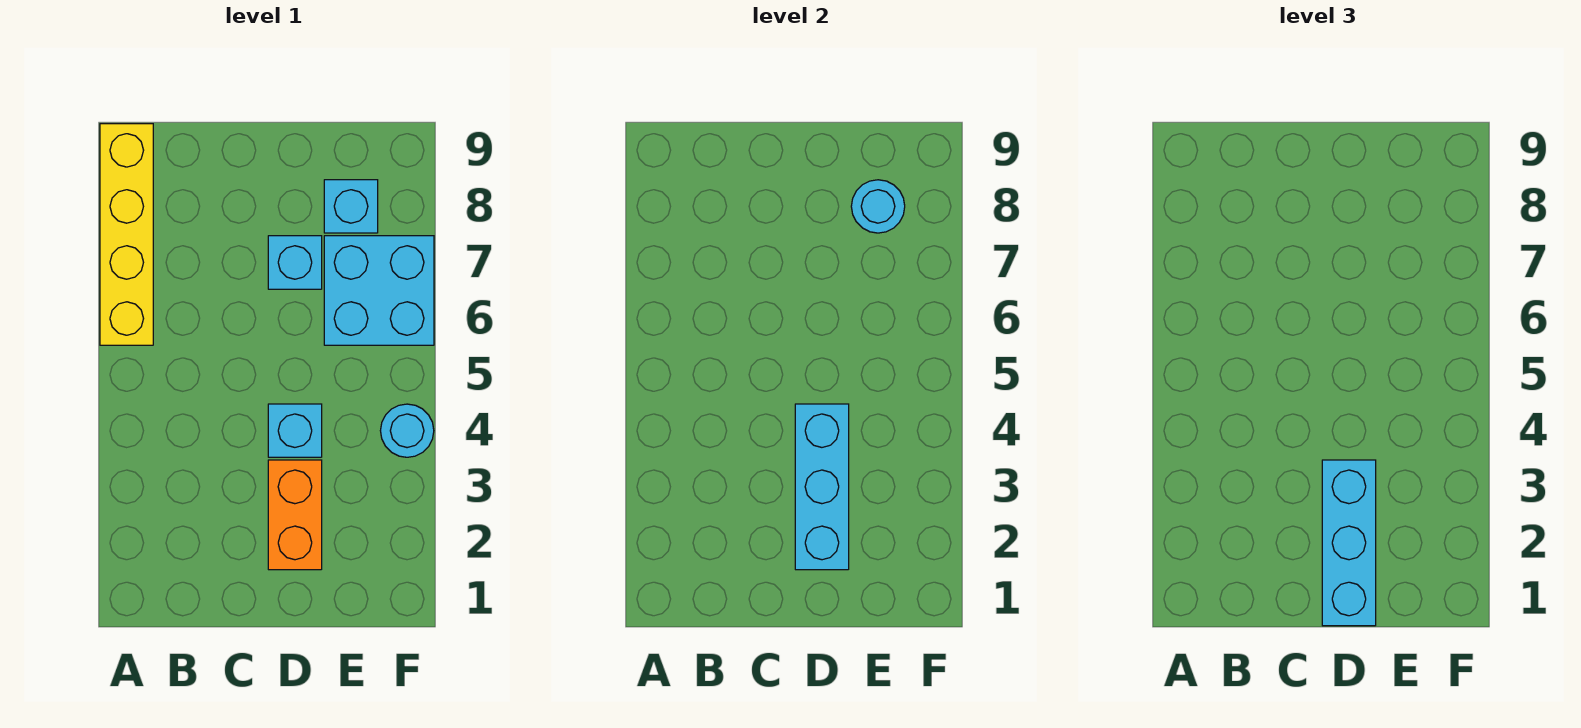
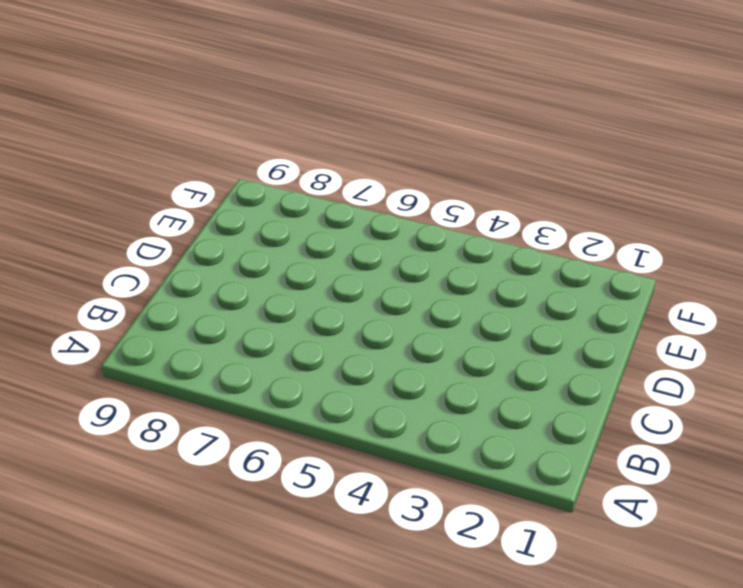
none -> yellow brick A6:A9 level 1
none -> orange brick D2:D3 level 1

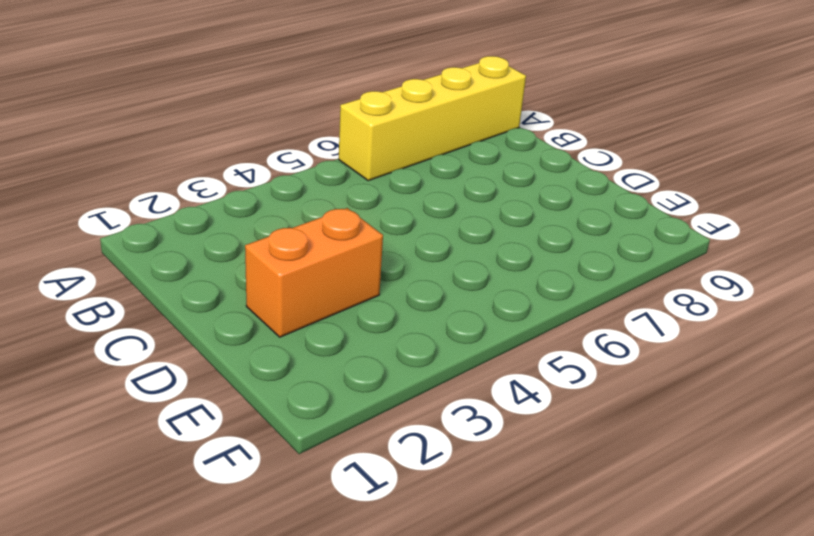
none -> cyan brick D4 level 1
none -> cyan brick D7 level 1

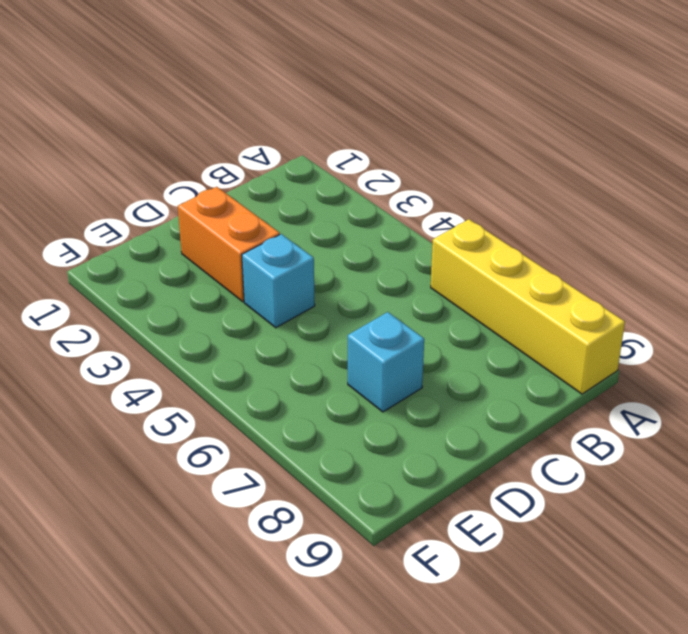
none -> cyan brick E6:F7 level 1
none -> cyan brick E8 level 1

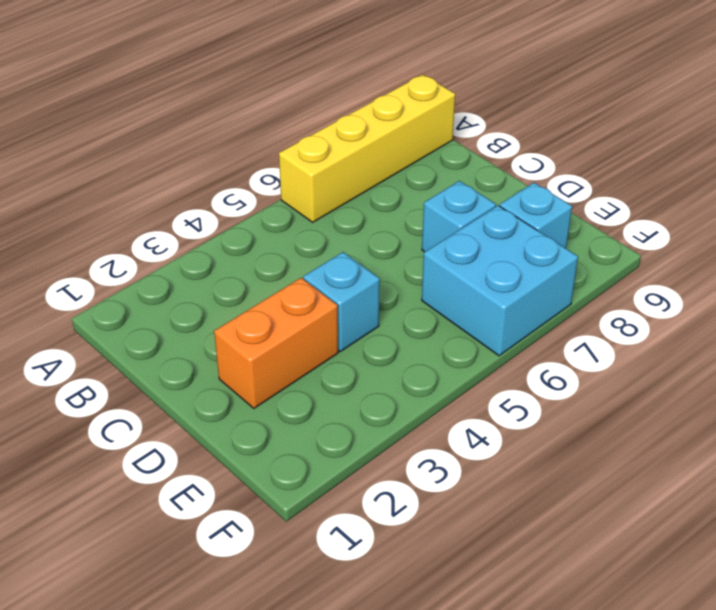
none -> cyan round brick F4 level 1
none -> cyan brick D2:D4 level 2

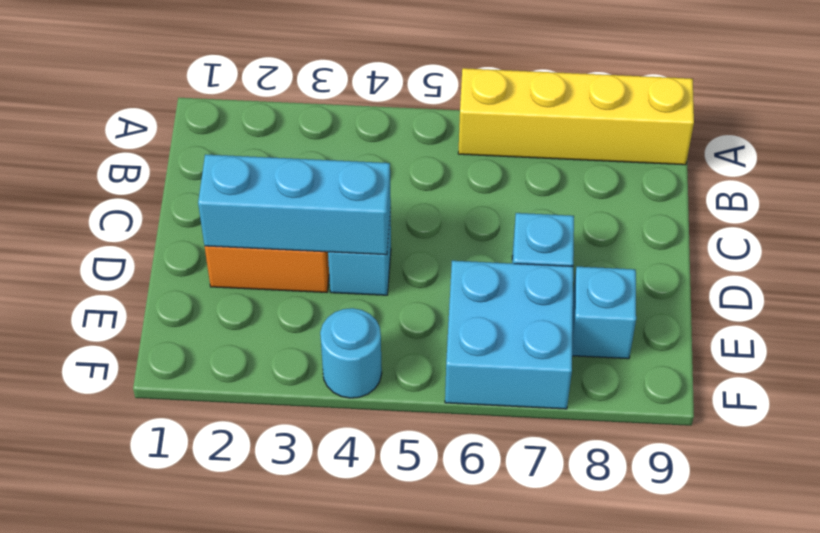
none -> cyan round brick E8 level 2
none -> cyan brick D1:D3 level 3

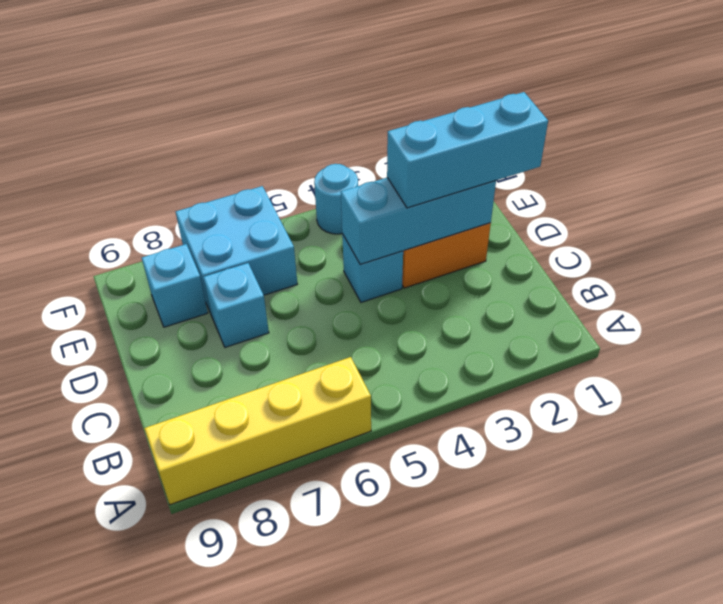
none -> cyan round brick E8 level 2

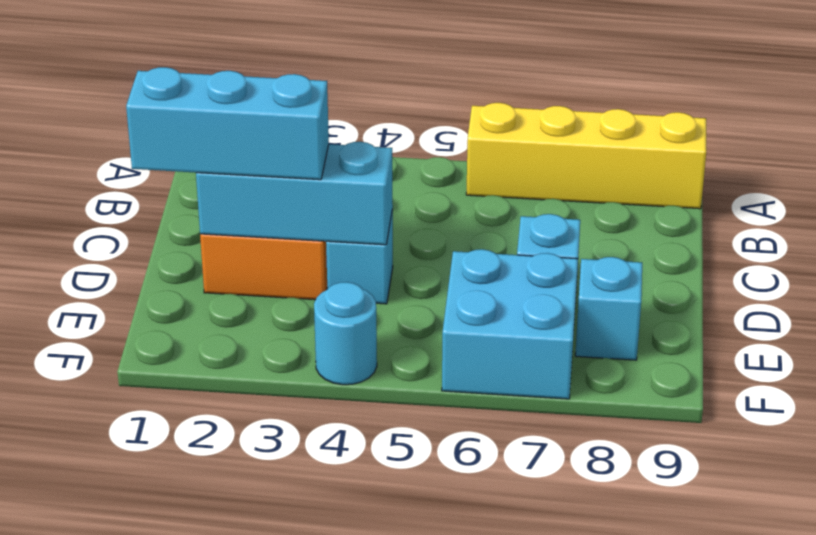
none -> cyan round brick E8 level 2

